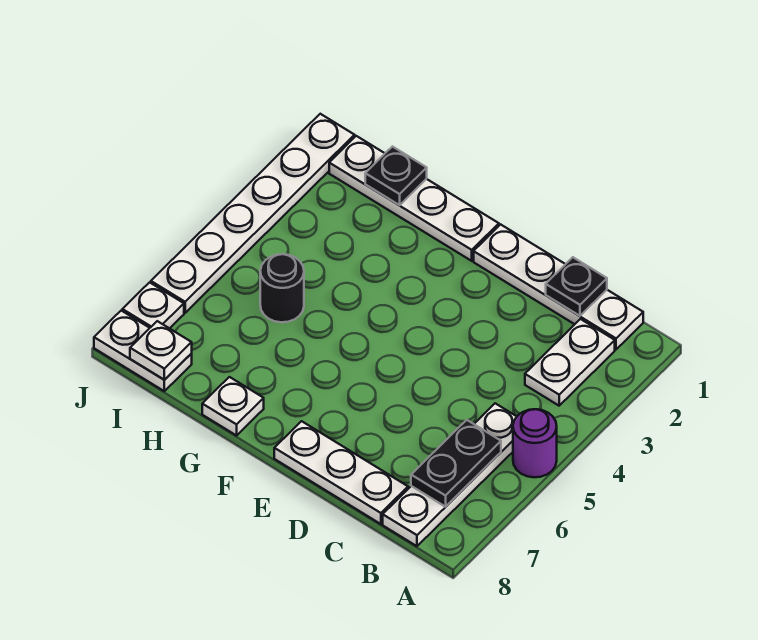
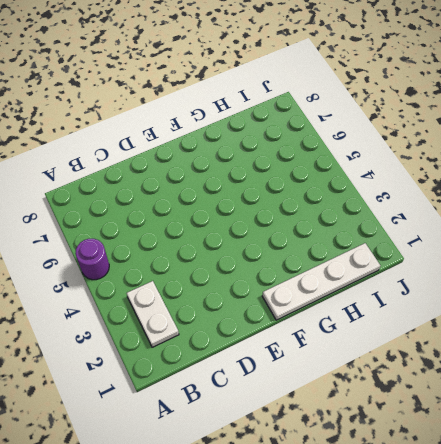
none -> white plate B1:E1 level 1
none -> white plate B5:B8 level 1
none -> white plate C8:E8 level 1

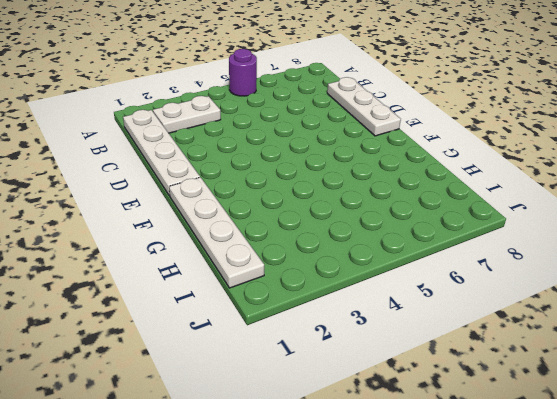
none -> white plate B5:B8 level 1
none -> white plate G8 level 1
none -> black round brick H5 level 1

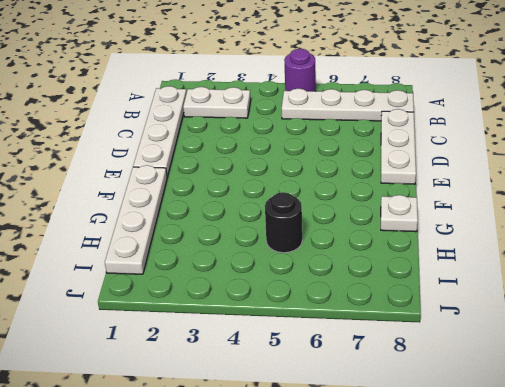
none -> white plate I8:J8 level 1
none -> white plate J1:J6 level 1
none -> white plate J7 level 1

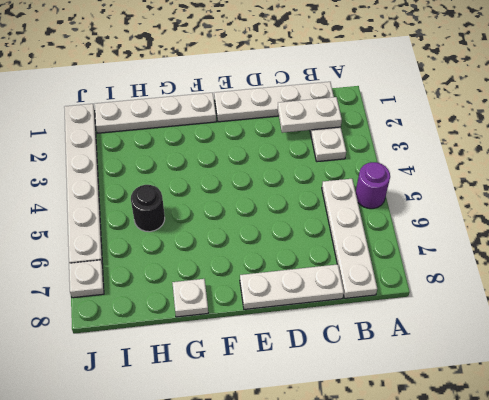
white plate B2:C2 level 2 -> white plate I8:J8 level 1
none -> black plate B6:B7 level 2
none -> black plate C1 level 2
none -> black plate H1 level 2

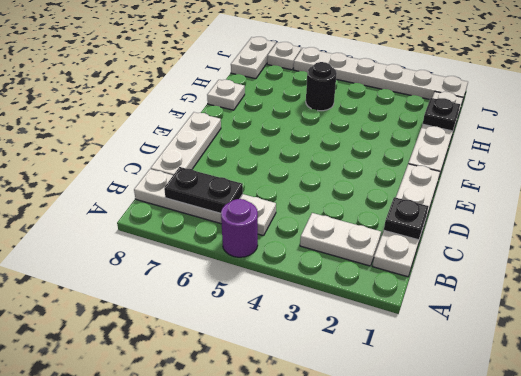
none -> white plate I8 level 2

